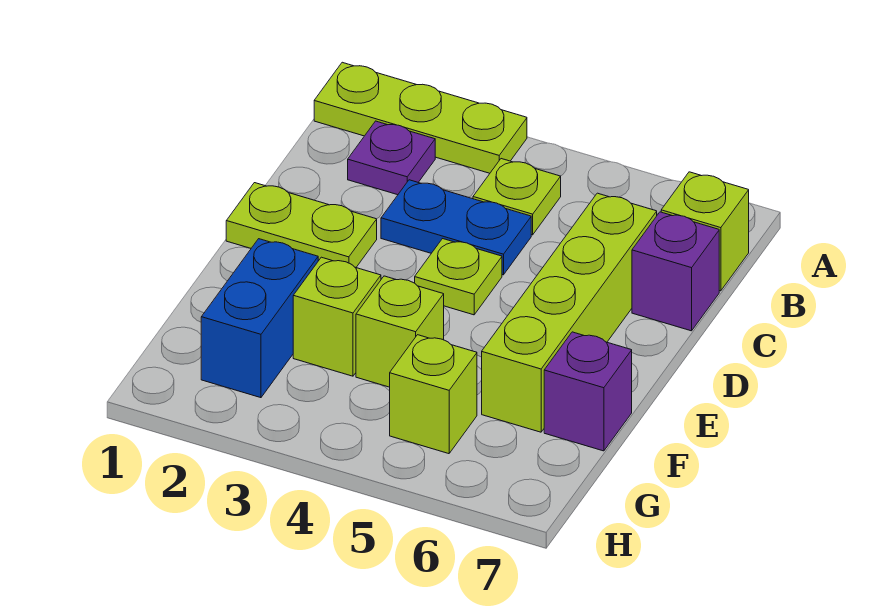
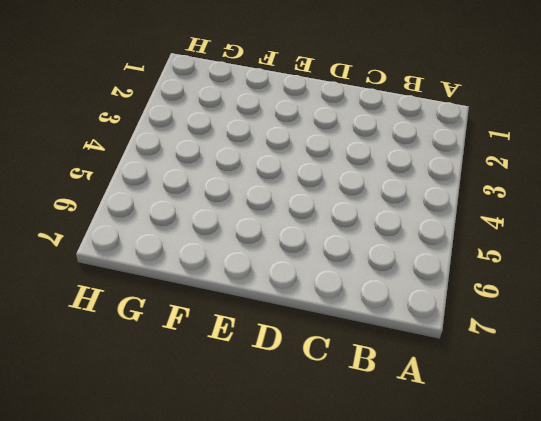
none -> lime plate A1:A3 level 1
none -> purple plate B2 level 1
none -> lime plate B4 level 1

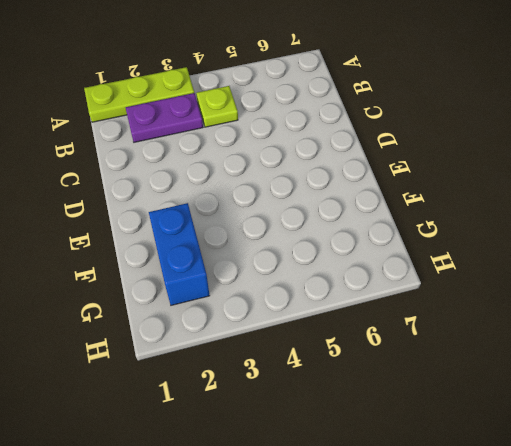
purple plate B2:B3 level 1 -> purple plate B2 level 1
none -> lime brick B7 level 1
none -> blue plate C3:C4 level 1
none -> lime brick C6:F6 level 1

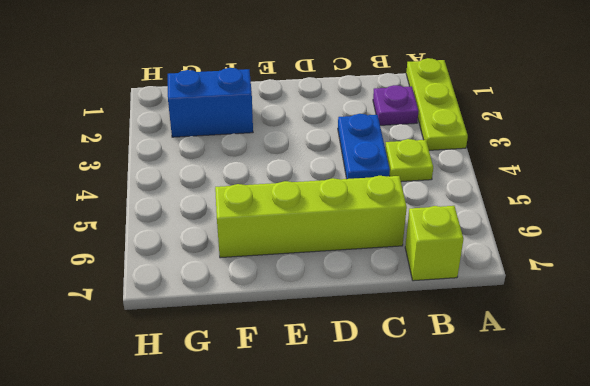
none -> purple brick C7 level 1
none -> lime plate D1:D2 level 1
none -> lime plate D4 level 1

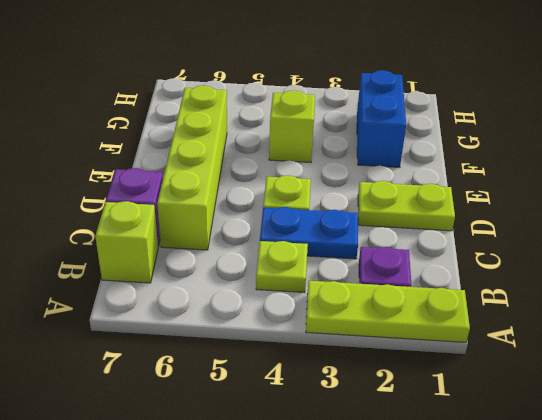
none -> lime brick F3 level 1
none -> purple brick F7 level 1
none -> lime brick G5 level 1

